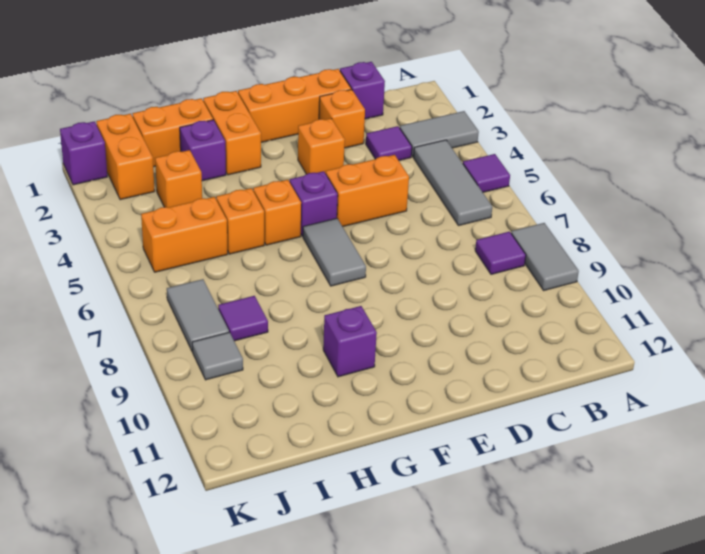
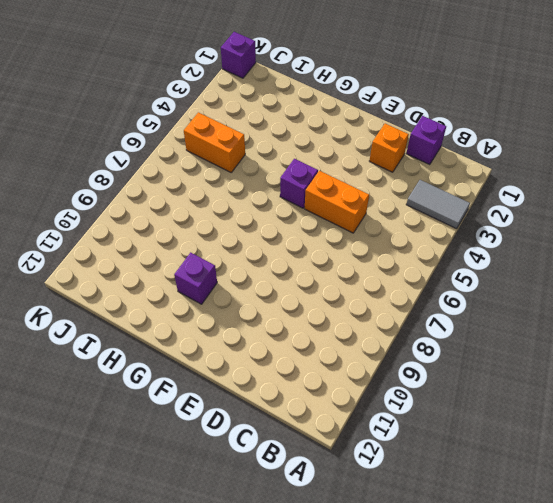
none -> purple tile A5 level 1
none -> grey tile A8:A9 level 1
none -> grey tile B4:B6 level 1

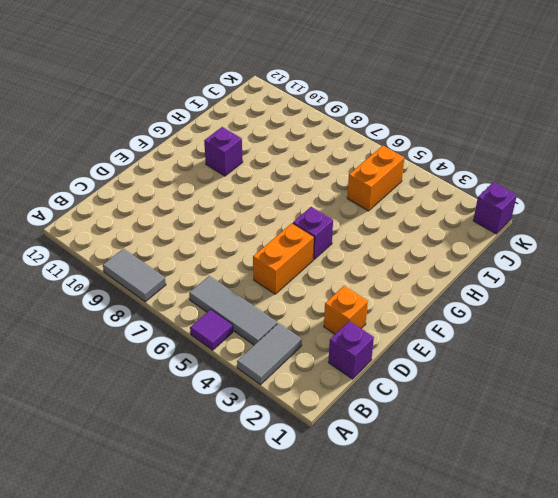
none -> purple tile B8 level 1
none -> purple tile C3 level 1
none -> orange brick D1:F1 level 1

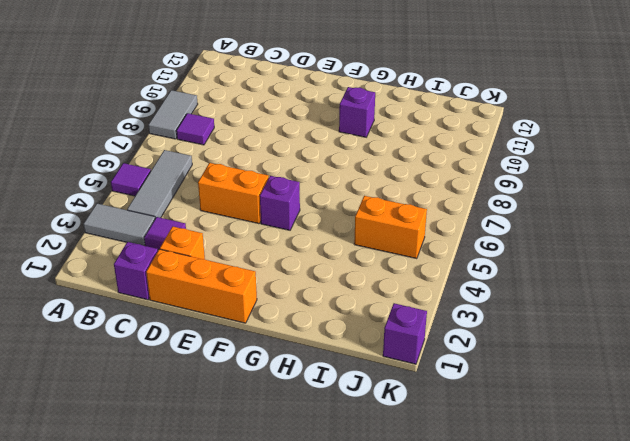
none -> orange brick E3 level 1
none -> grey tile F6:F7 level 1
none -> orange brick G1:G2 level 1

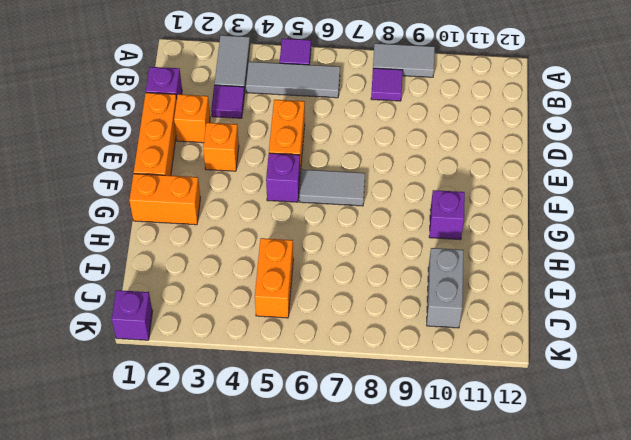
grey brick I10:J10 level 1 -> none
none -> orange brick G5 level 1
none -> orange brick H1:I1 level 1
none -> purple brick H2 level 1

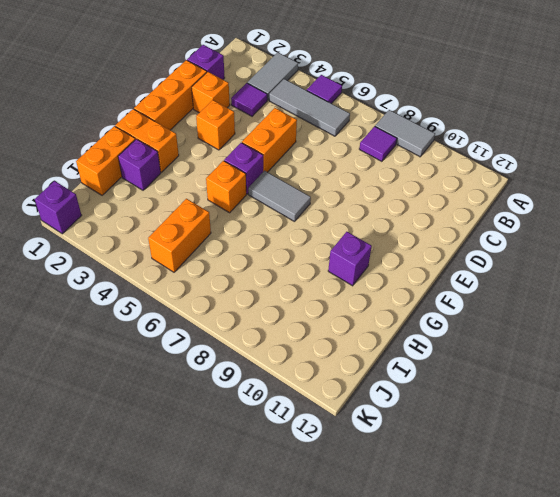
none -> orange brick H5 level 1
none -> orange brick I3 level 1
none -> purple tile I8 level 1

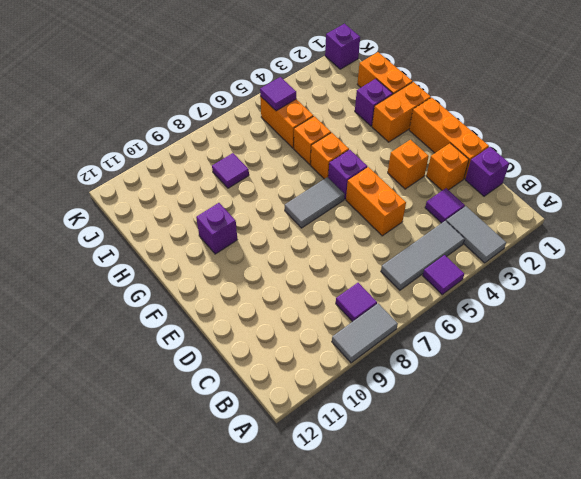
purple tile J5 level 2 -> none
none -> orange brick I3 level 1
none -> orange brick J1:J2 level 1
none -> grey tile J7:J8 level 1

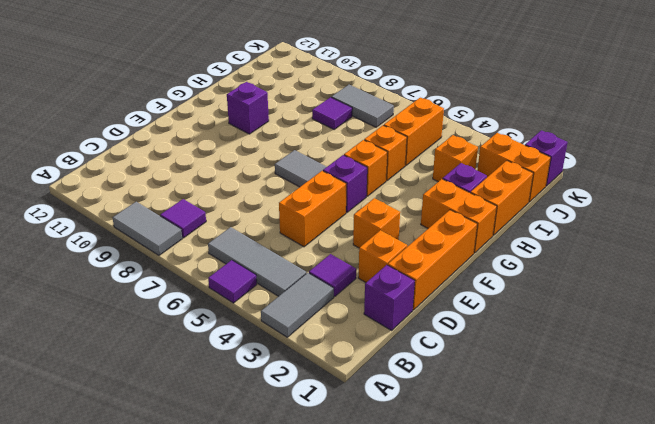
none -> grey tile J9 level 1

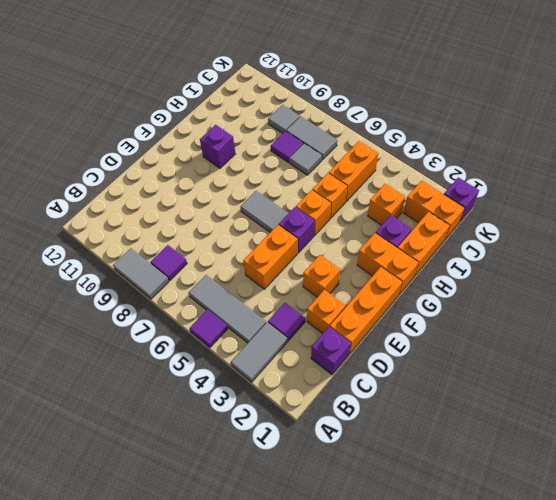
grey tile I7 level 1 -> none

